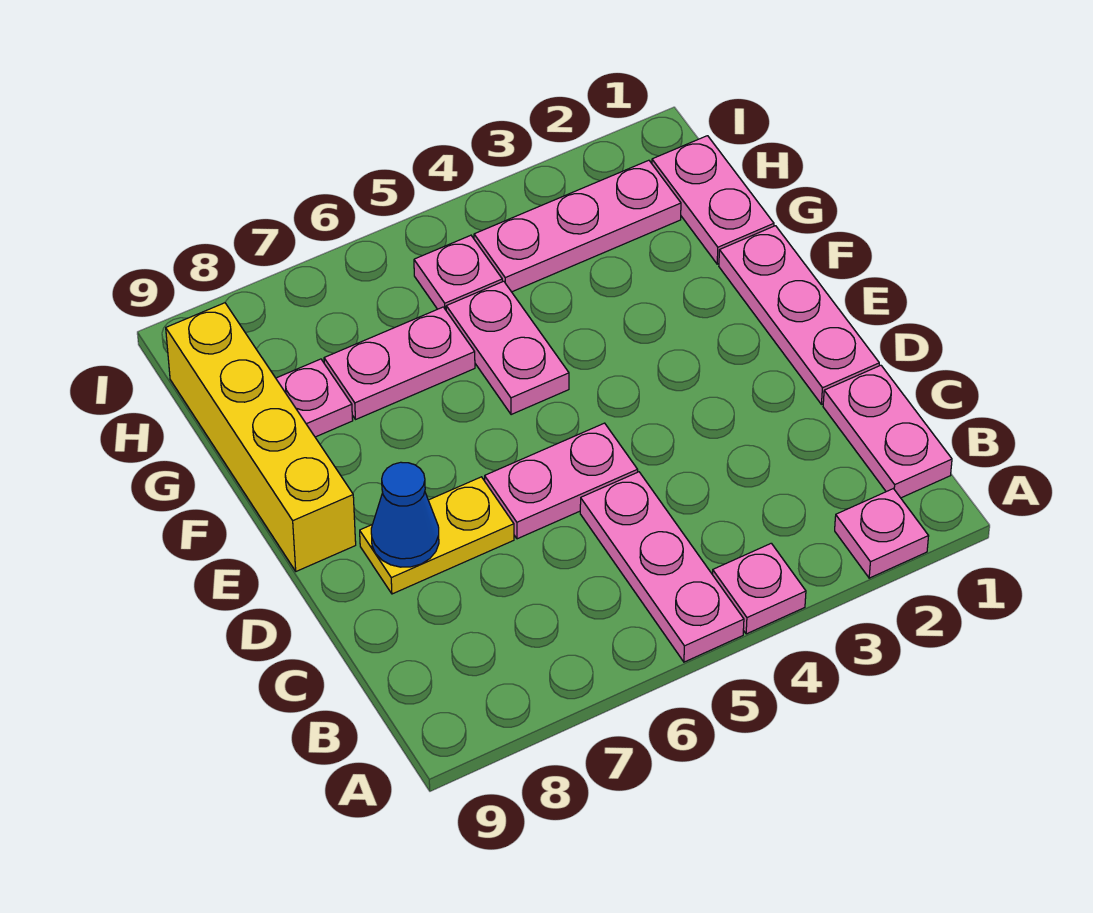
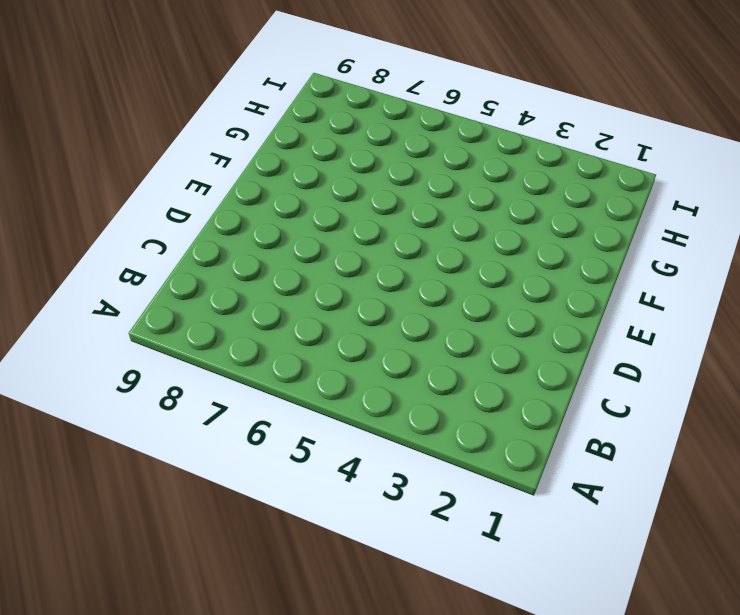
none -> pink plate A2 level 1
none -> pink plate A4 level 1
none -> pink plate A5:C5 level 1

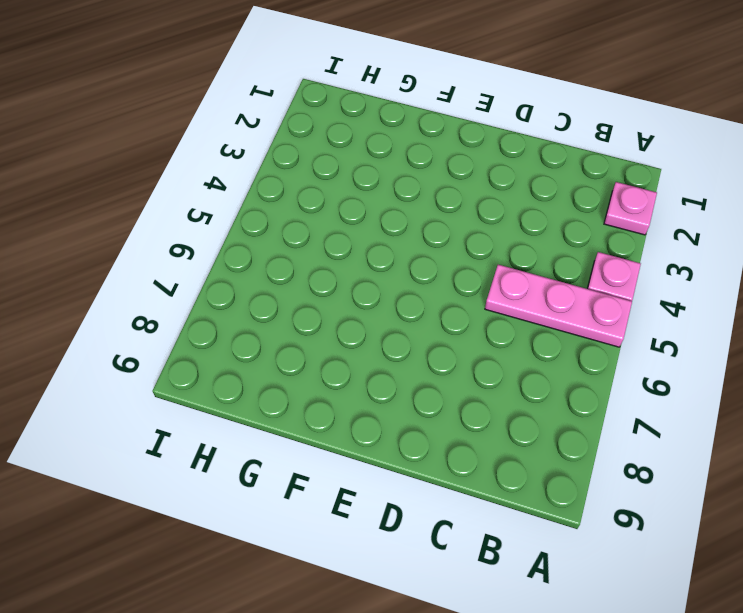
none -> pink plate B1:C1 level 1
none -> pink plate D1:F1 level 1
none -> pink plate D5:D6 level 1

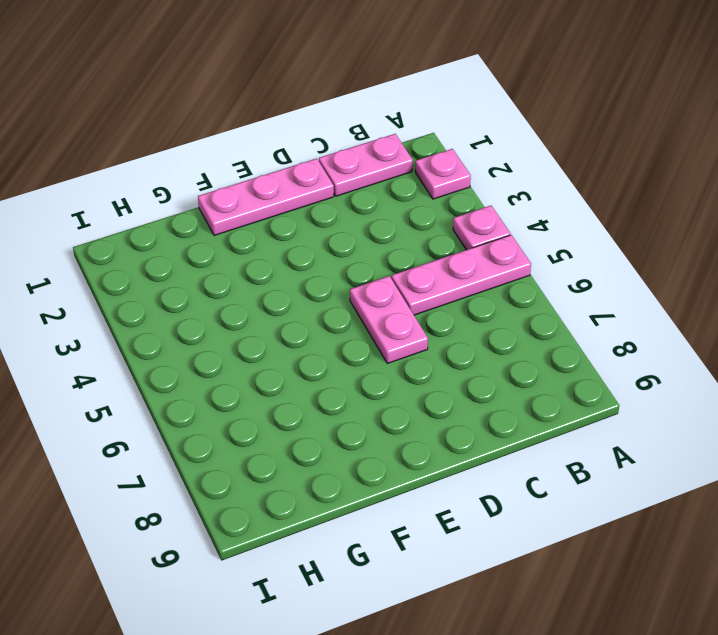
none -> yellow plate D7:D8 level 1
none -> yellow brick E9:H9 level 1
none -> pink plate F5:G5 level 1

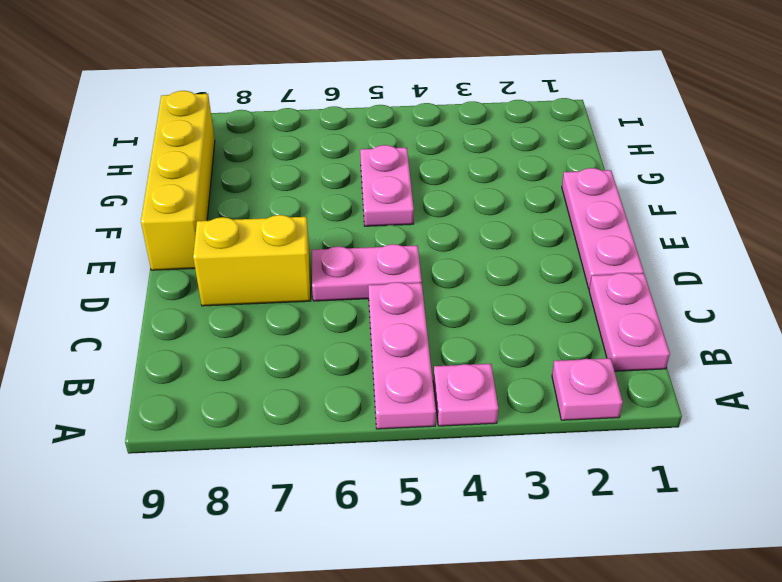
yellow brick D7:D8 level 1 -> yellow plate D7:D8 level 1
none -> pink plate G1:H1 level 1
none -> pink plate G6:G7 level 1
none -> pink plate G8 level 1

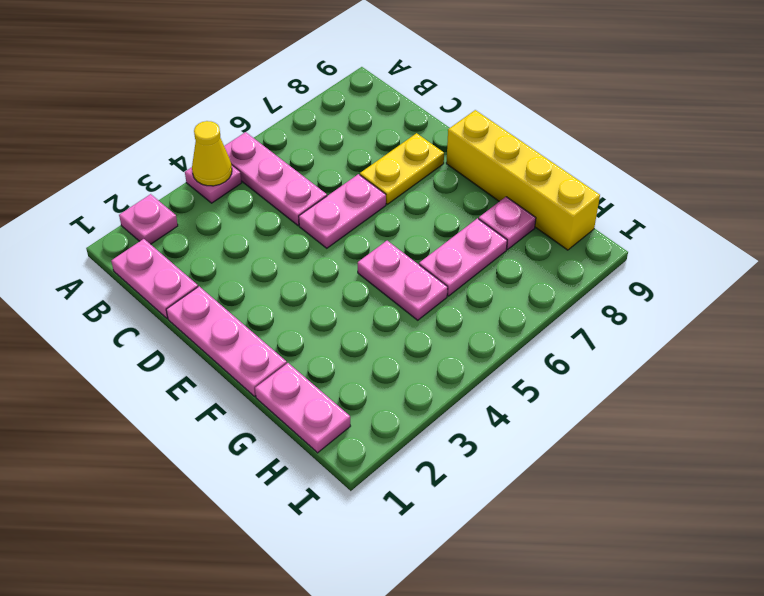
yellow cone A4 level 2 -> none
none -> pink plate H2:H4 level 1
none -> pink plate H5 level 1
none -> blue cone D8 level 2

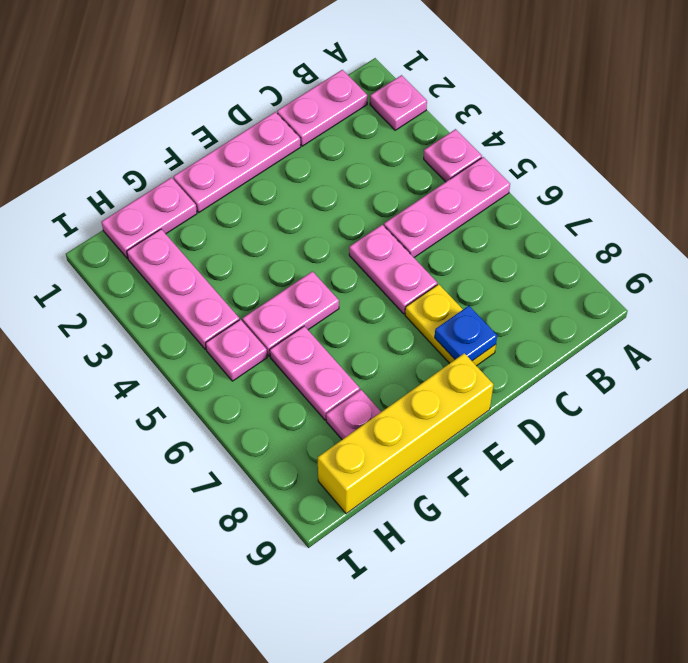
blue plate D8 level 2 -> blue cone D8 level 2

